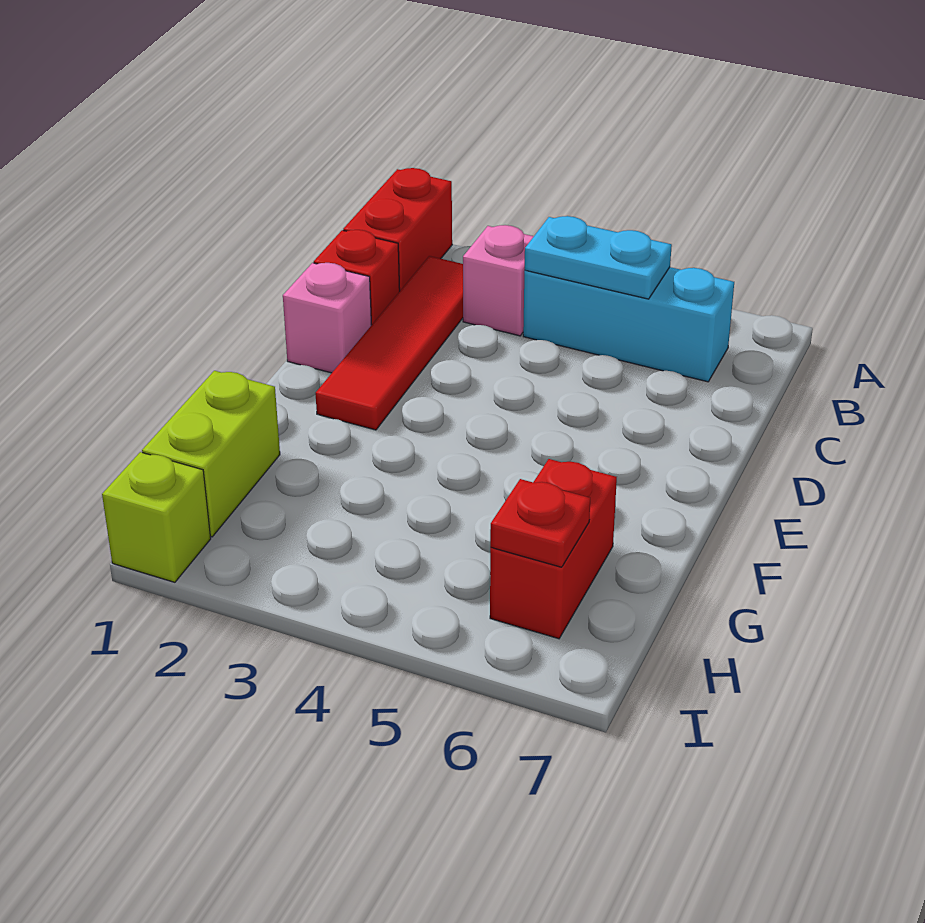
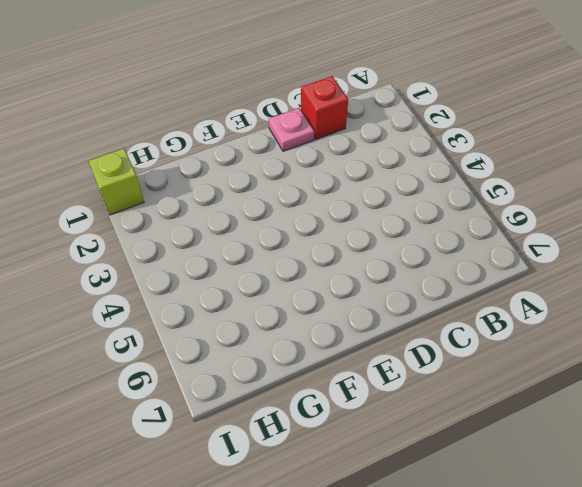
pink plate D1 level 1 -> pink brick D1 level 1
none -> red brick A1:B1 level 1
none -> red tile B2:E2 level 1

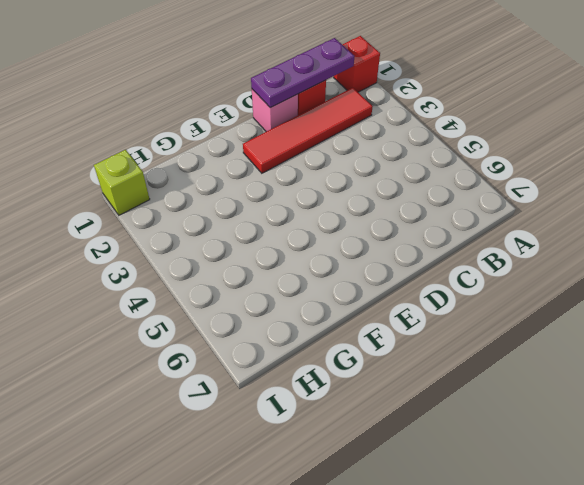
red brick A1 level 1 -> red brick A1:B1 level 1
purple plate B1:D1 level 2 -> none
none -> pink brick B3 level 1
none -> cyan brick B4:B6 level 1

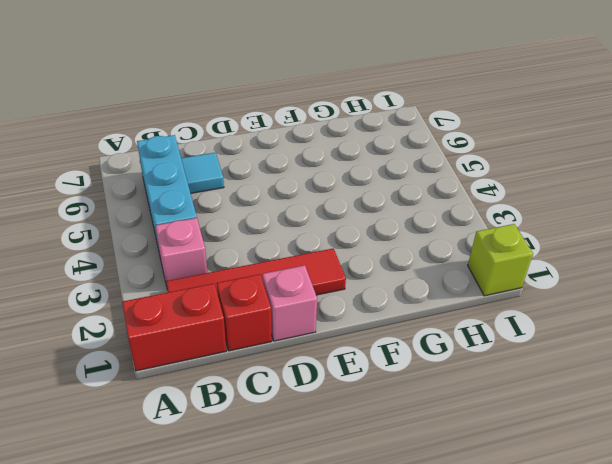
cyan tile C6 level 1 -> none
none -> lime brick G1:H1 level 1
none -> red brick G6:H6 level 1

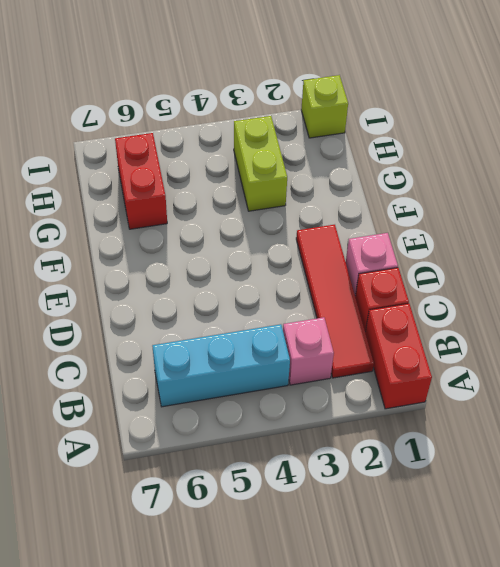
lime brick G3:H3 level 1 -> lime brick G1:H1 level 1
none -> cyan plate B4:B5 level 2
none -> red plate H6 level 2

